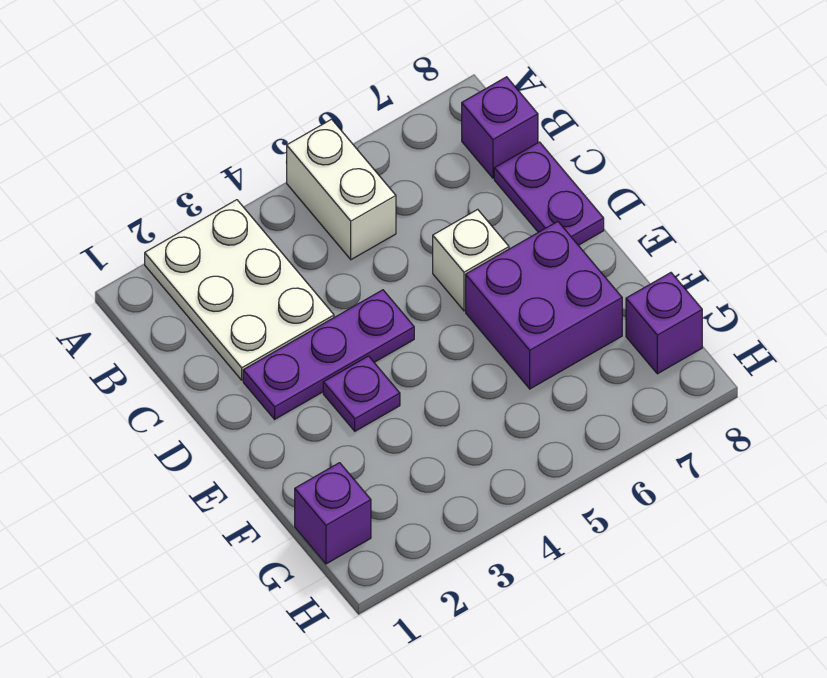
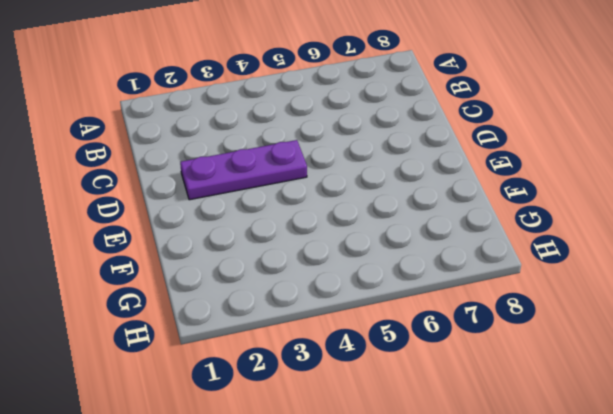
none -> white plate A2:C3 level 1
none -> white brick A5:B5 level 1

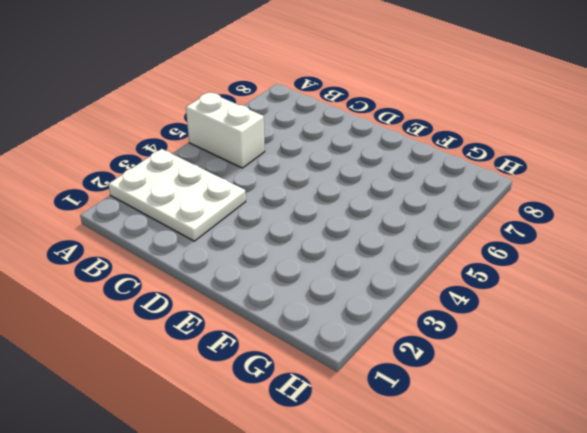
none -> purple brick B8 level 1
none -> purple plate C8:D8 level 1

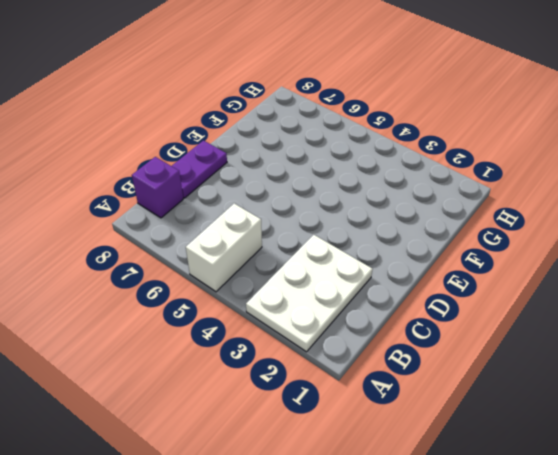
none -> purple plate D2:D4 level 1
none -> white brick D6 level 1

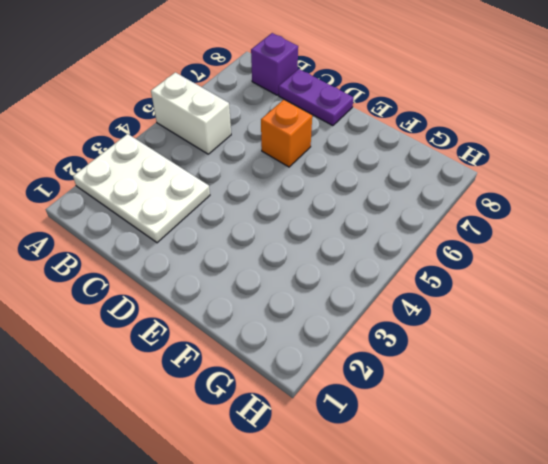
orange brick D6 level 1 -> white brick D6 level 1
none -> purple plate D2:D4 level 1
none -> purple plate E3 level 1

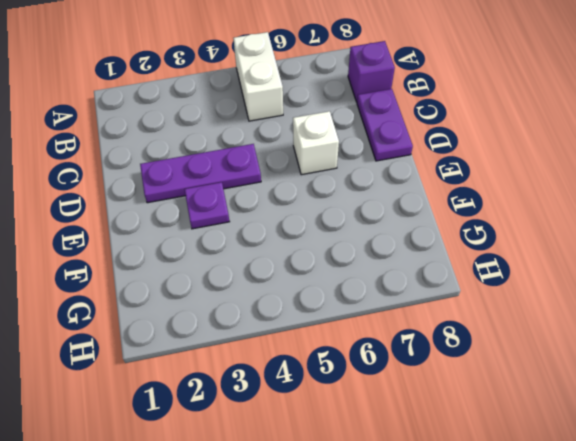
none -> white plate A2:C3 level 1
none -> purple brick E6:F7 level 1

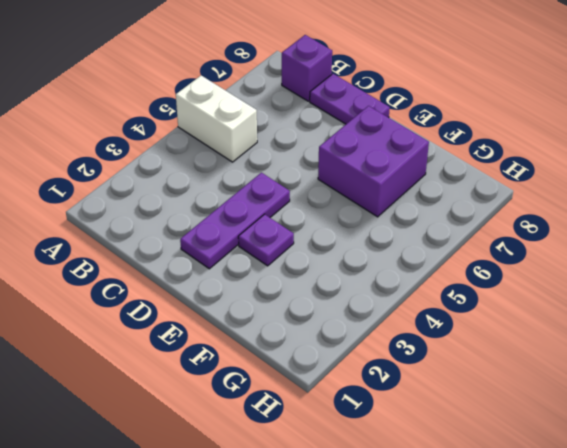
none -> white plate A2:C3 level 1
none -> white brick D6 level 1

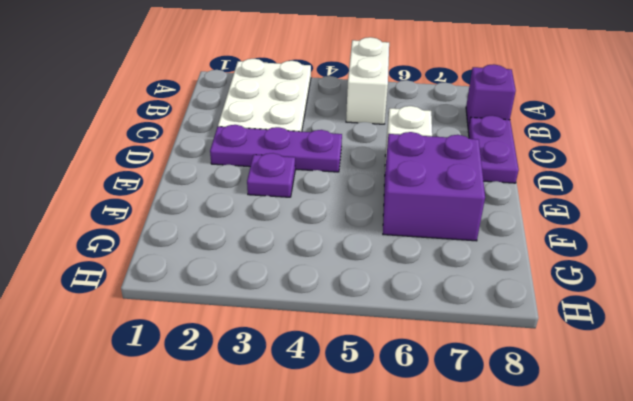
none -> purple brick G1 level 1
none -> purple brick G8 level 1

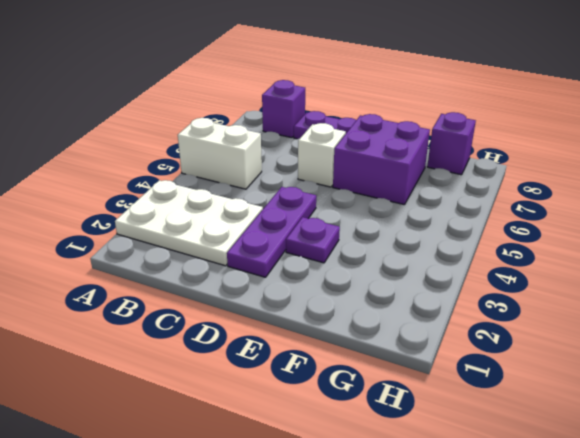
none -> purple brick G1 level 1

